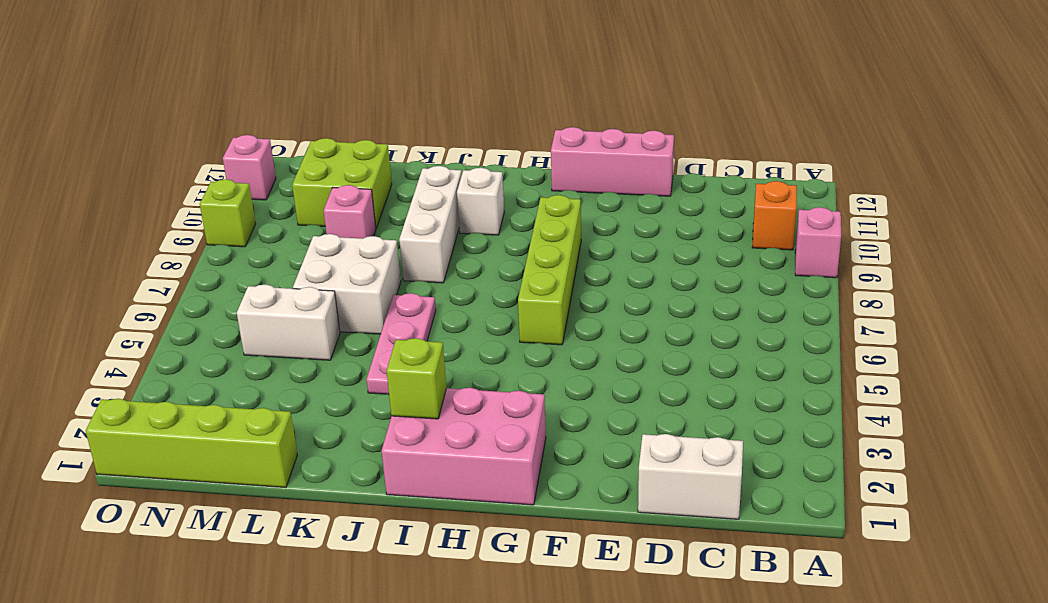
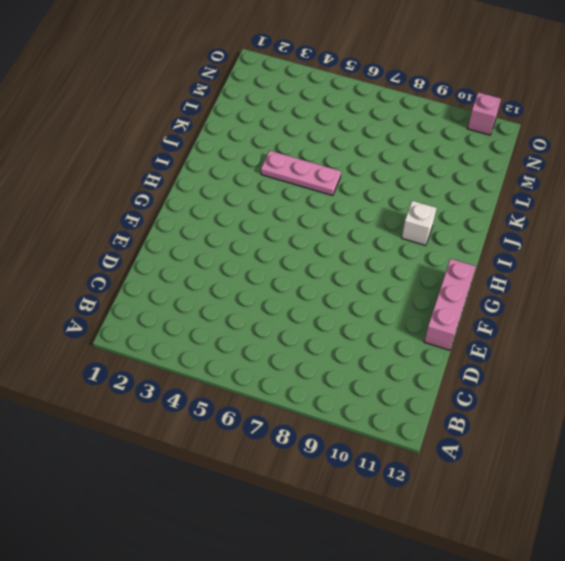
none -> pink brick A9 level 1
none -> orange brick B10 level 1
none -> white brick C1:D1 level 1

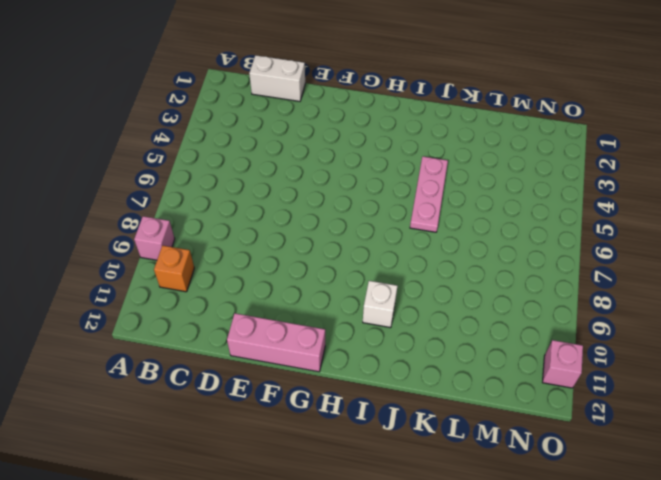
none -> pink brick G1:I2 level 1
none -> lime brick G6:G9 level 1
none -> white brick J8:J10 level 1

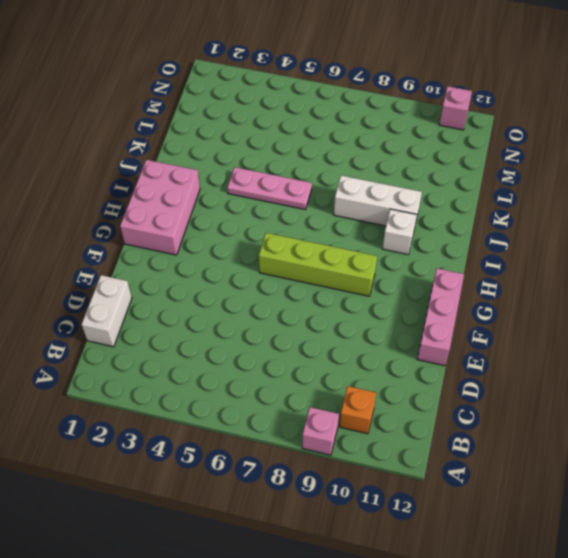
none -> white brick K6:L7 level 1
none -> lime brick L1:O1 level 1
none -> white brick L5:M5 level 1

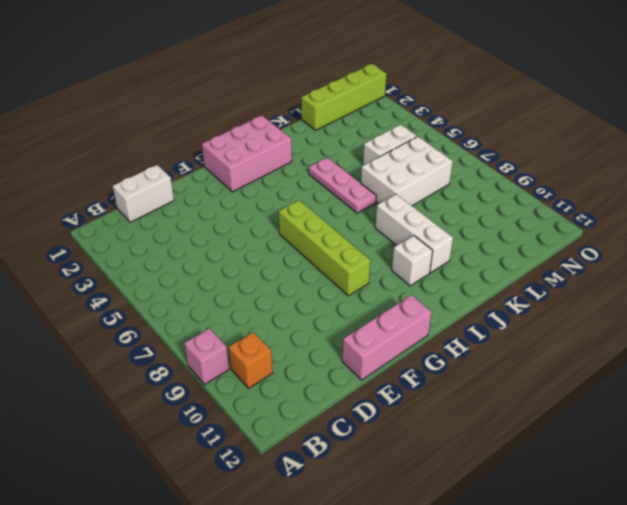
white brick K6:M7 level 1 -> white brick K6:L7 level 1
none -> pink brick L9 level 1
none -> lime brick L10:M11 level 1
none -> lime brick O9 level 1

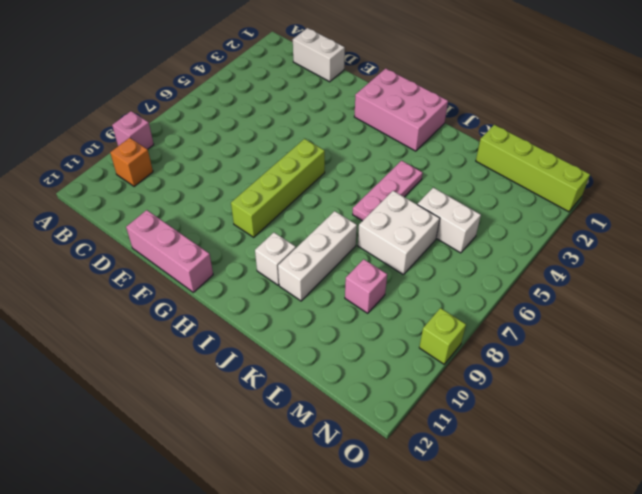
none -> lime brick L10:M11 level 1
none -> pink brick O11 level 1
none -> lime brick I2 level 2

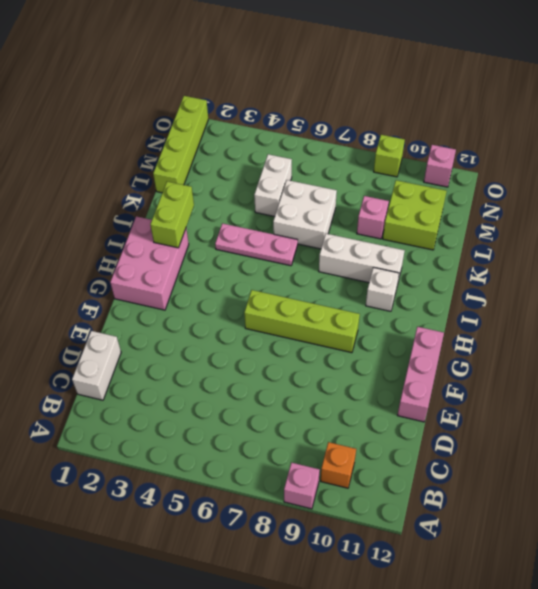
lime brick I2:J2 level 2 -> lime brick I2 level 2

